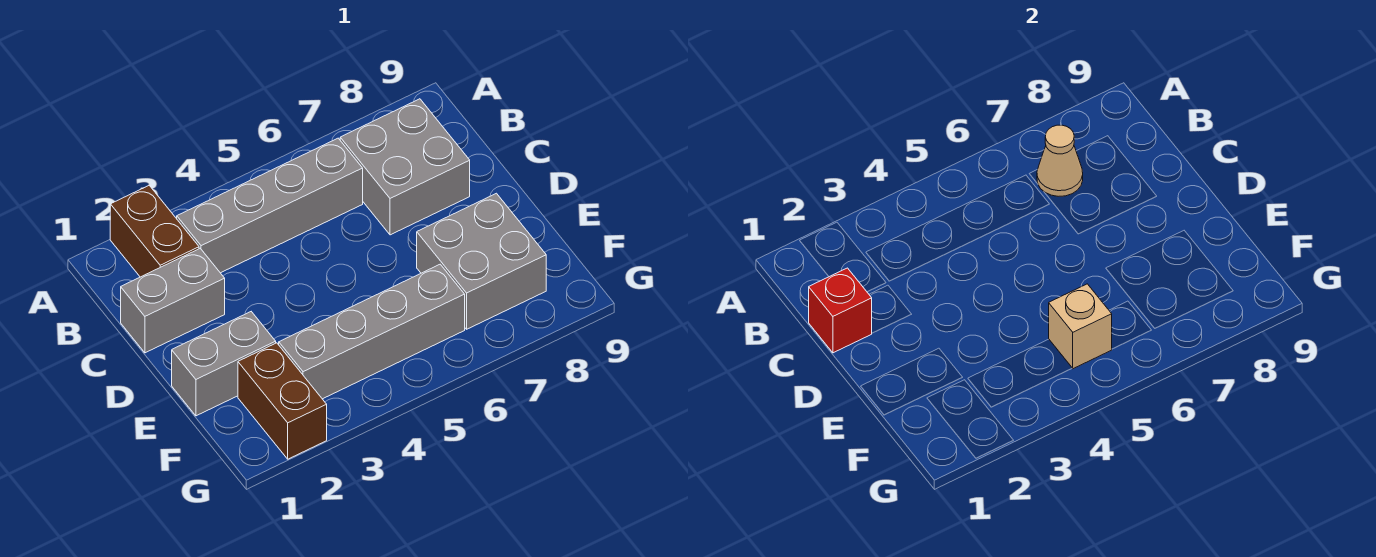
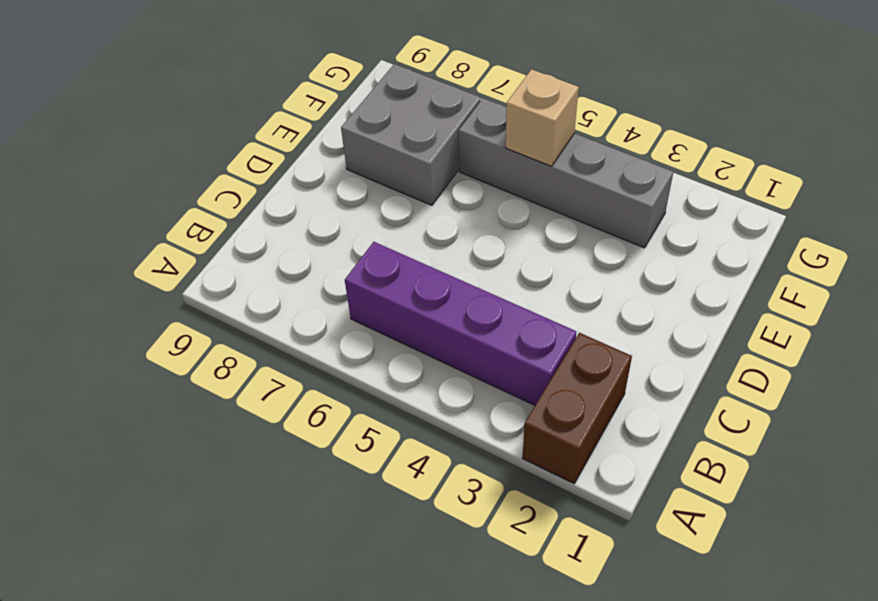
purple brick B3:B6 level 1 -> grey brick B3:B6 level 1
none -> grey brick B7:C8 level 1
none -> grey brick C1:C2 level 1

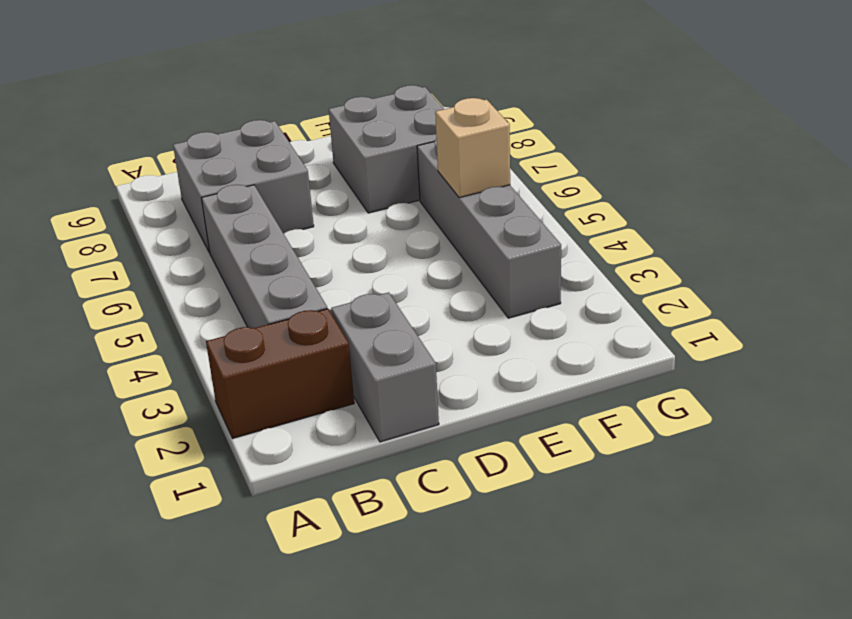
none -> grey brick E1:E2 level 1
none -> brown brick F2:G2 level 1

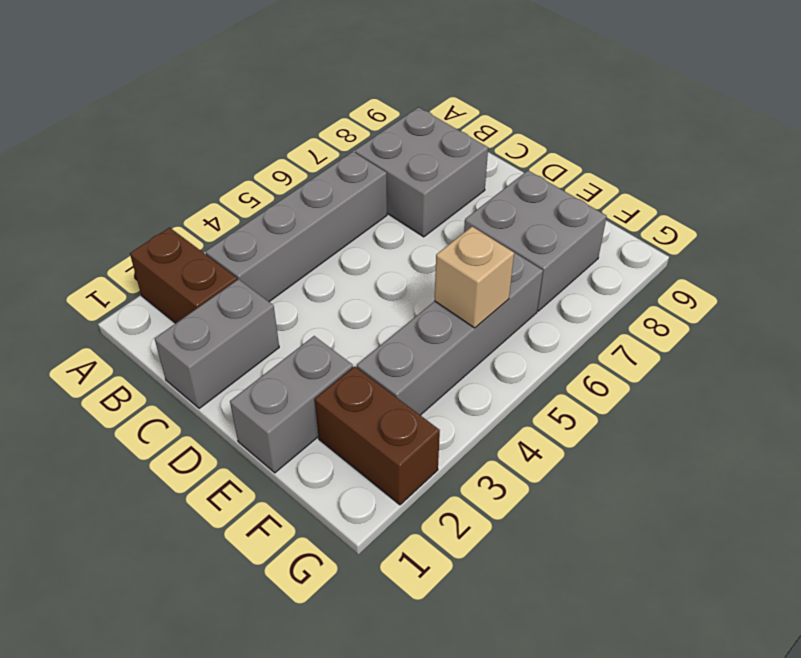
none -> tan cone B7 level 2
none -> red brick C1 level 2

